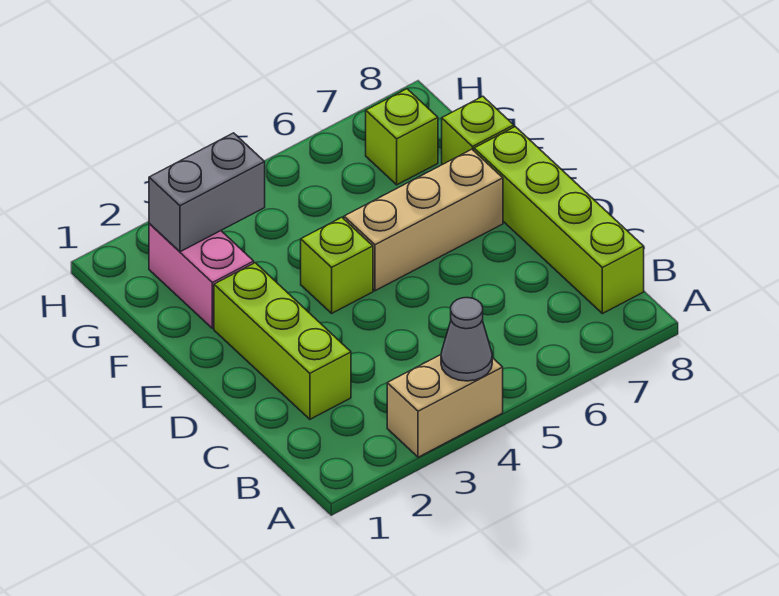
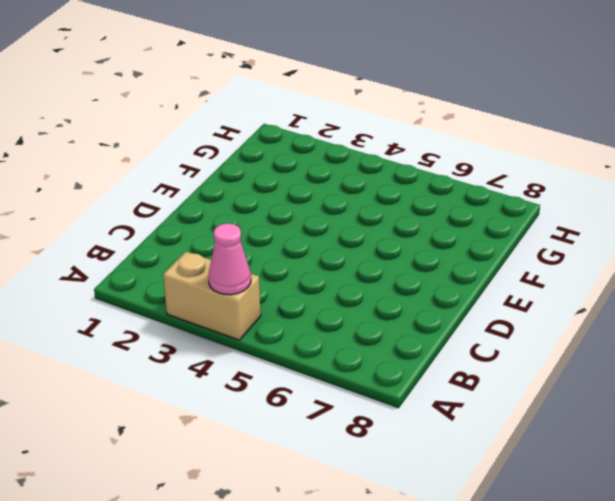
pink cone A4 level 2 -> grey cone A4 level 2
none -> lime brick B8:E8 level 1
none -> lime brick C2:E2 level 1

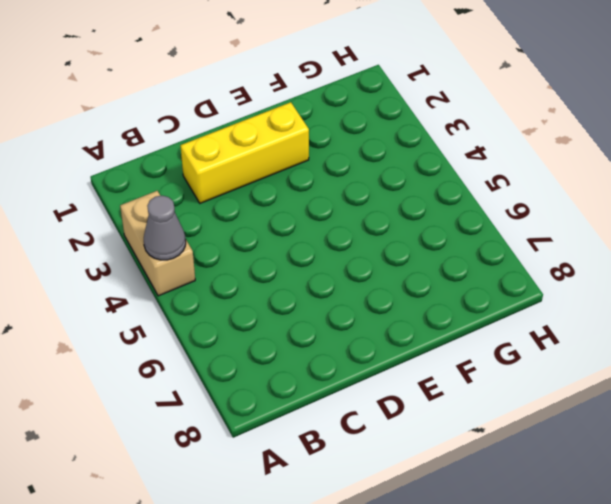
yellow brick C2:E2 level 1 -> lime brick C2:E2 level 1
none -> lime brick B8:E8 level 1
none -> lime brick E4 level 1

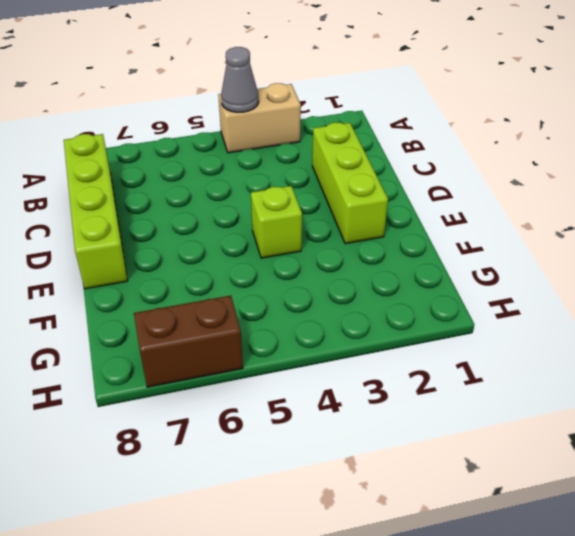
brown brick H6:H7 level 1 -> none
none -> tan brick E5:E7 level 1
none -> pink brick F2:G2 level 1

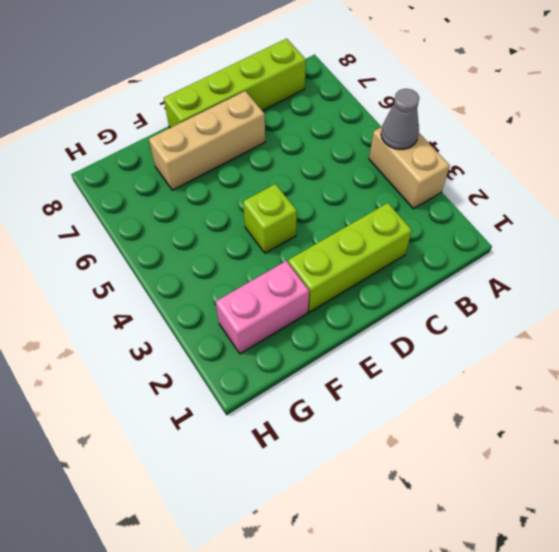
tan brick D7:F7 level 1 -> tan brick E5:E7 level 1
none -> lime brick F8 level 1
none -> lime brick G7 level 1

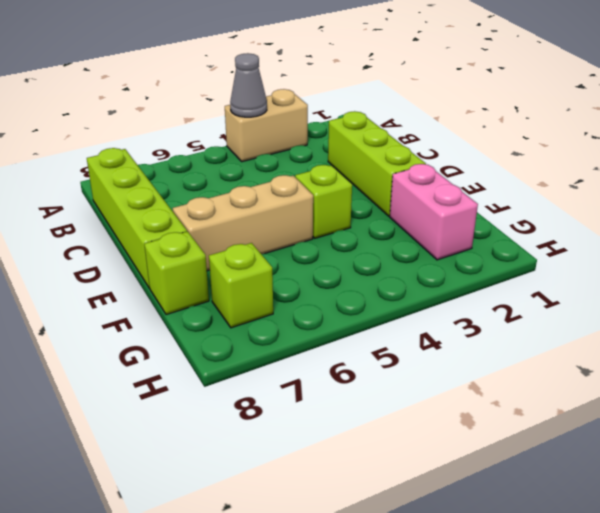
none -> grey brick G2:G3 level 2

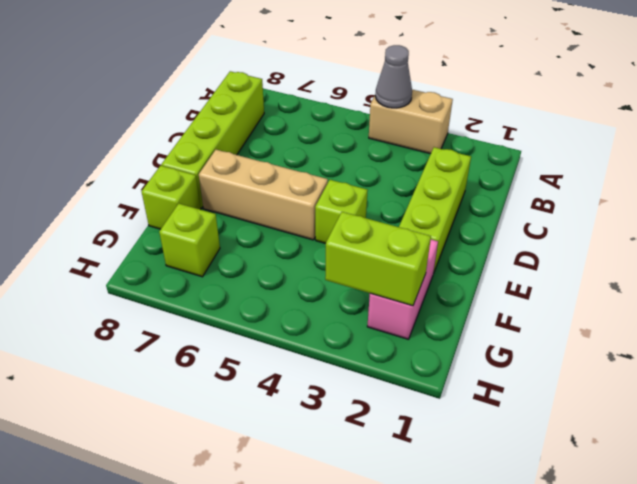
lime brick G2:G3 level 2 -> grey brick G2:G3 level 2

